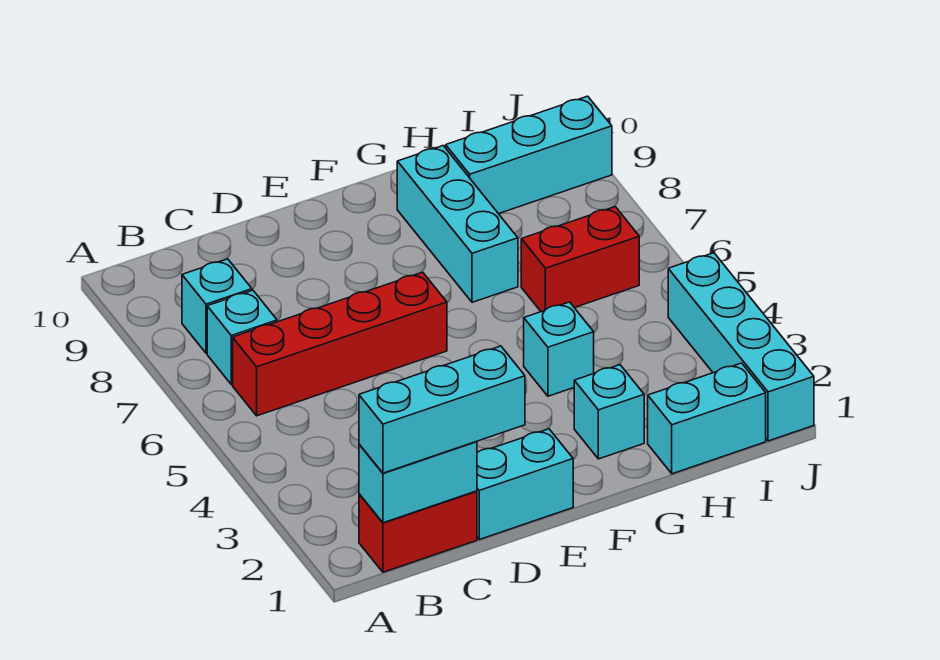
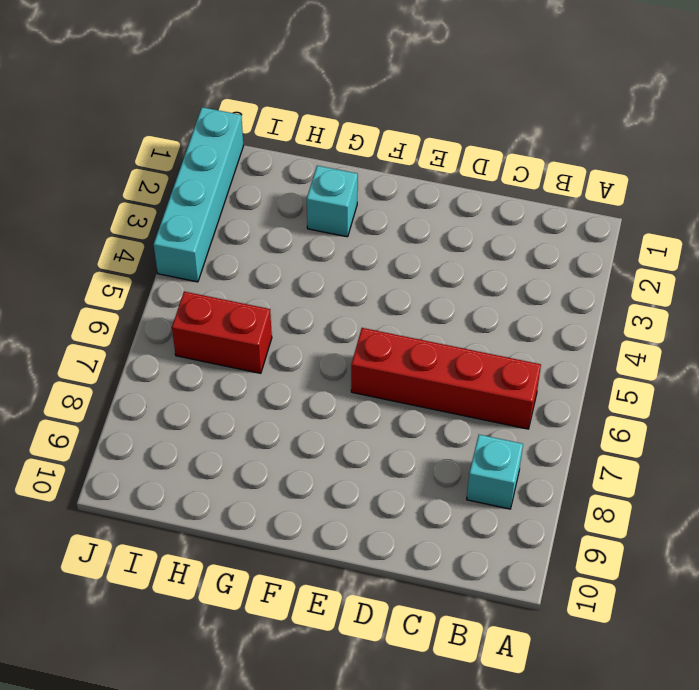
none -> red brick B1:C1 level 1
none -> cyan brick B7 level 1
none -> cyan brick D1:E1 level 1

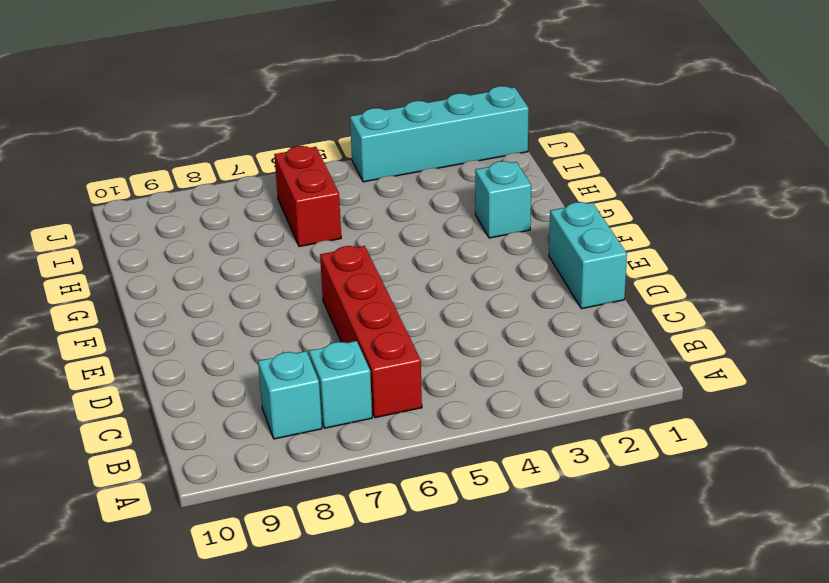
none -> red brick B1:C1 level 1
none -> cyan brick G4 level 1
none -> cyan brick G7:G9 level 1

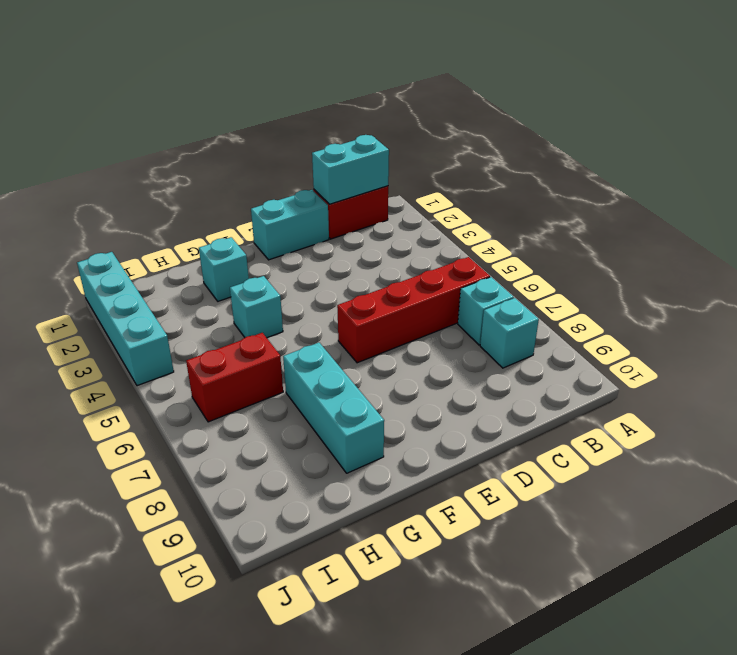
none -> cyan brick H1:I1 level 1
none -> cyan brick H9:J9 level 1
none -> cyan brick B1:D1 level 3

